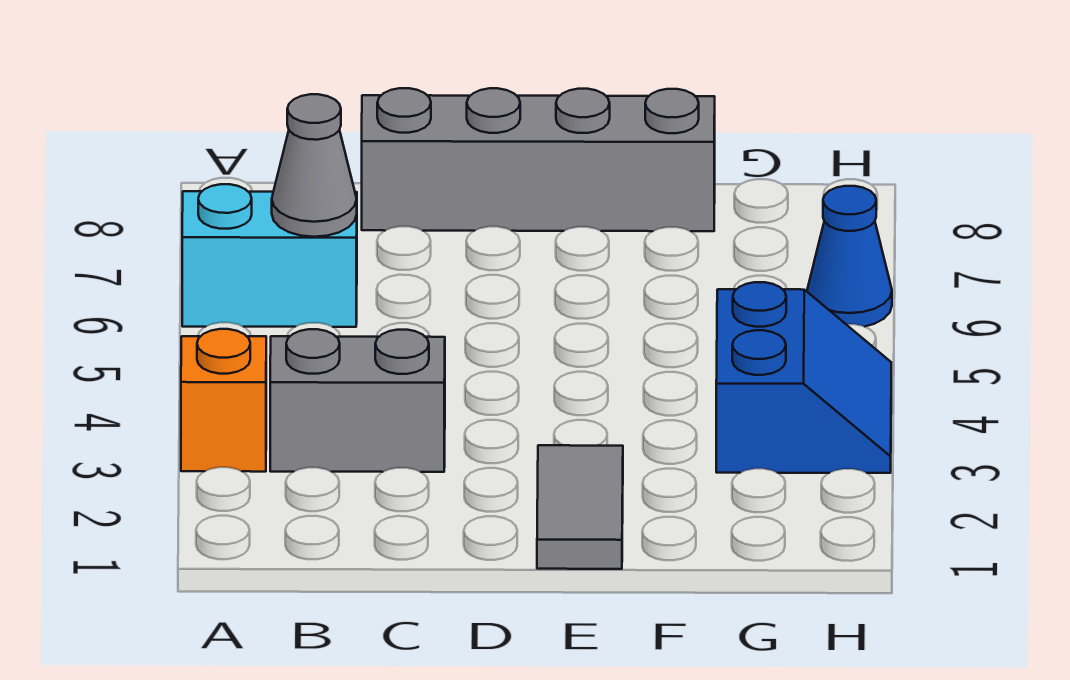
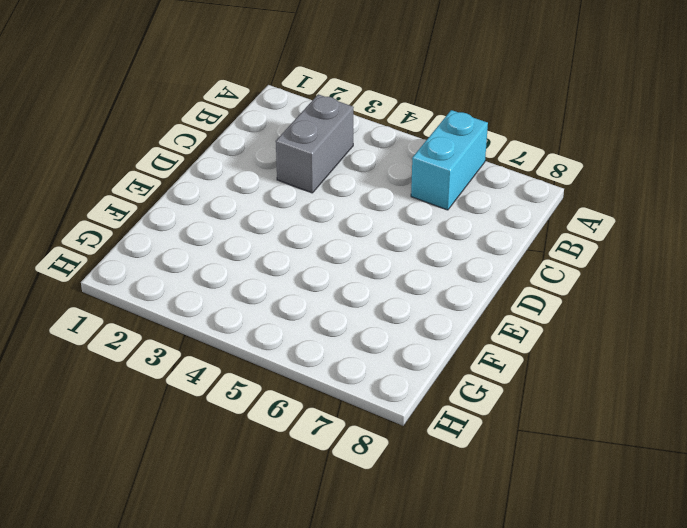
none -> orange brick A3 level 1
none -> grey brick C8:F8 level 1

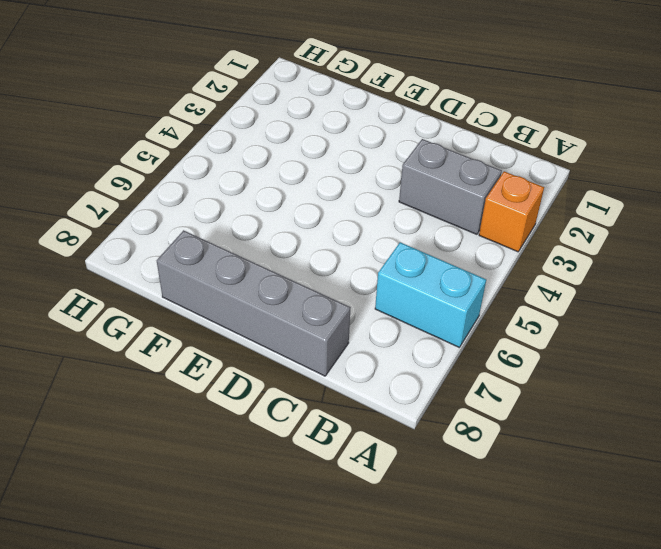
none -> grey tile E1:E2 level 1
none -> blue slope G3:H4 level 1 top G

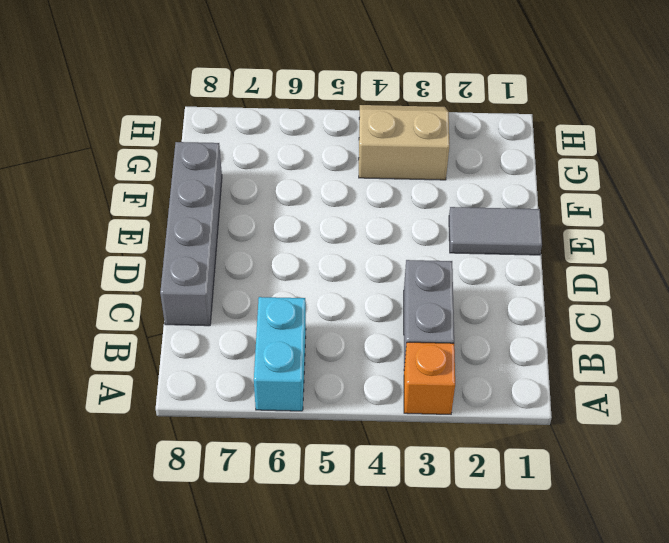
tan slope G3:H4 level 1 top G -> blue slope G3:H4 level 1 top G
none -> blue cone H6 level 1
none -> grey cone B6 level 2

